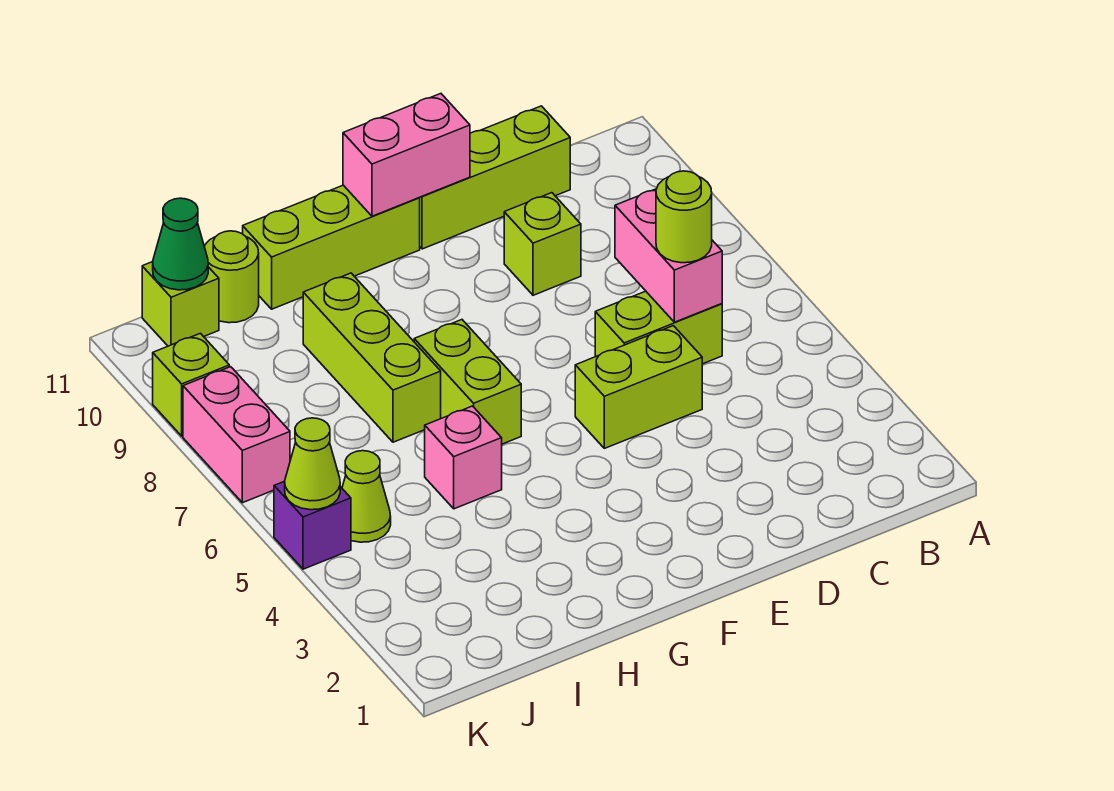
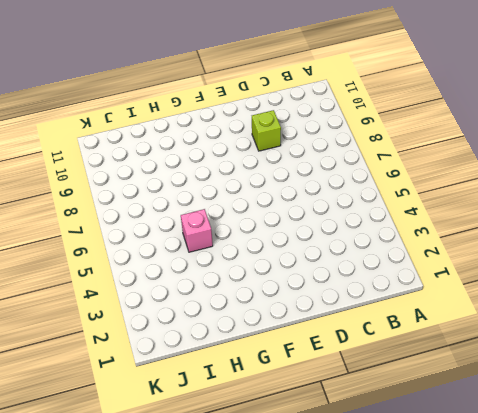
none -> lime brick C6:D6 level 1
none -> lime brick C11:E11 level 1
none -> lime brick D5:E5 level 1

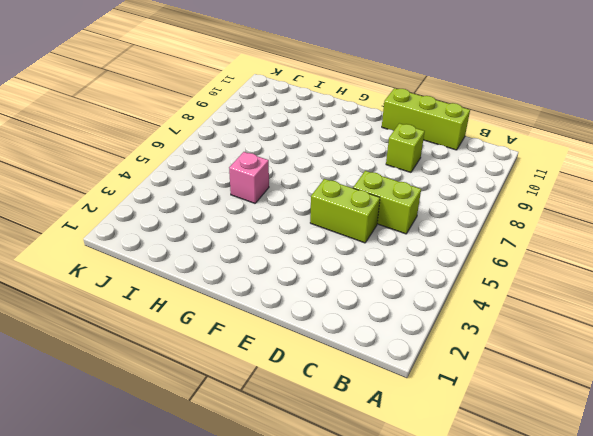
none -> lime brick F11:H11 level 1
none -> lime brick G6:G7 level 1
none -> lime brick H7:H9 level 1

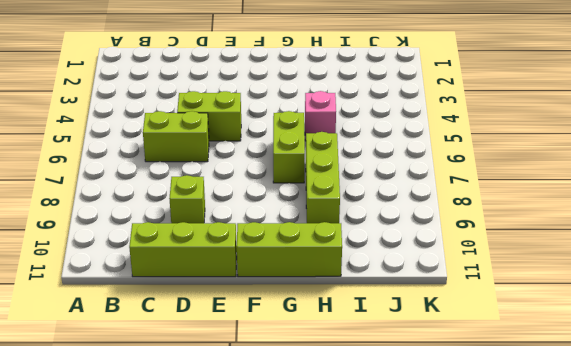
none -> lime round brick I11 level 1
none -> lime cone J5 level 1
none -> lime brick J11 level 1

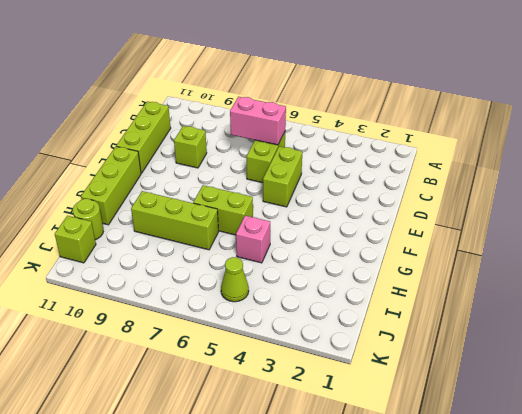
none -> purple brick K5 level 1
none -> pink brick K7:K8 level 1
none -> lime brick K9 level 1

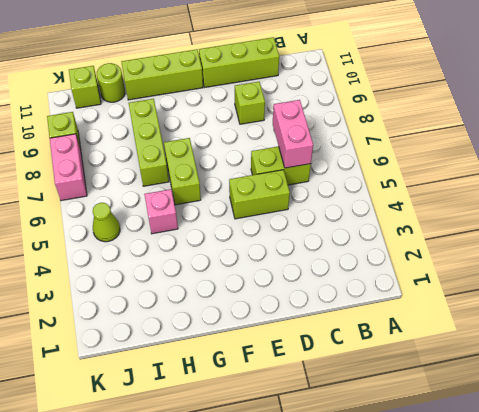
none -> purple brick K5 level 1
none -> pink brick E11:F11 level 2
none -> green cone J11 level 2

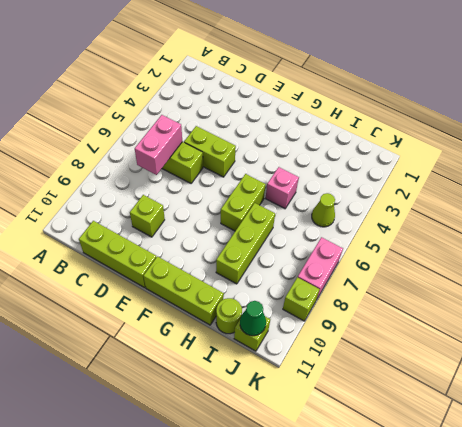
none -> purple brick K5 level 1
none -> pink brick E11:F11 level 2
none -> lime cone K5 level 2

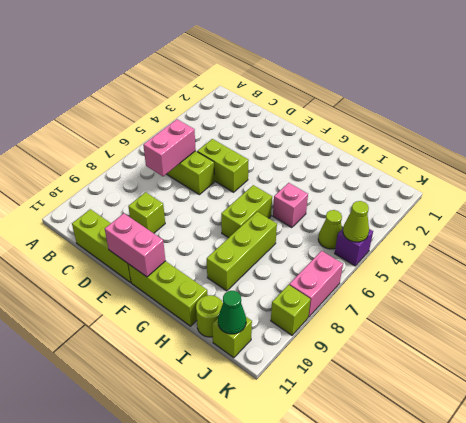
none -> lime round brick C6 level 3

